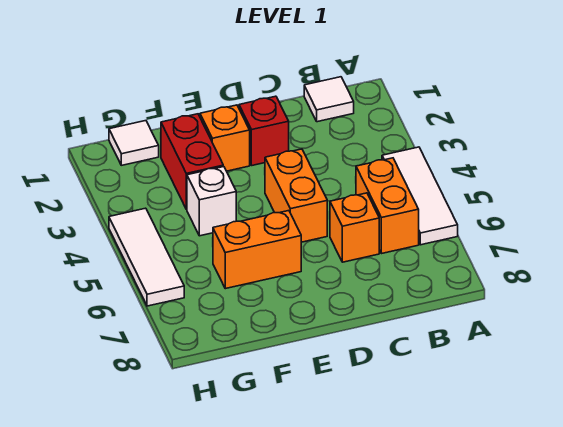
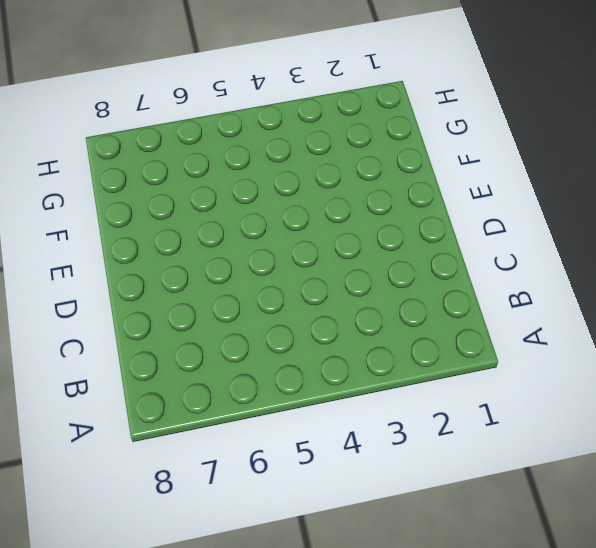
none -> white tile A4:A6 level 1
none -> white tile B1 level 1
none -> orange brick B5:B6 level 1

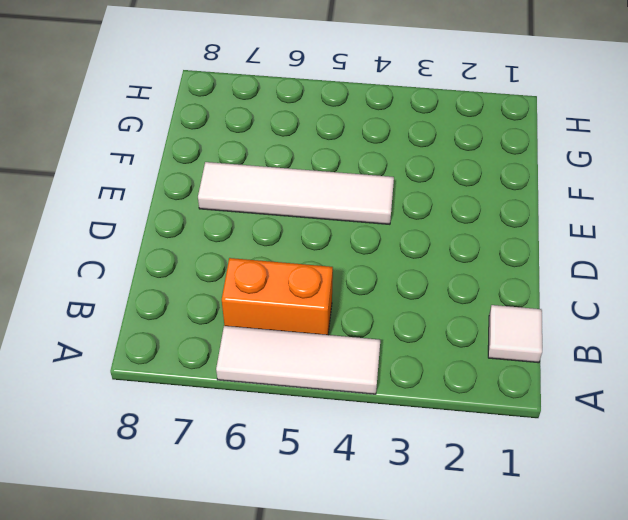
white tile E4:E7 level 1 -> orange brick E6:F6 level 1
none -> orange brick C6 level 1
none -> red brick D2 level 1
none -> orange brick D4:D5 level 1

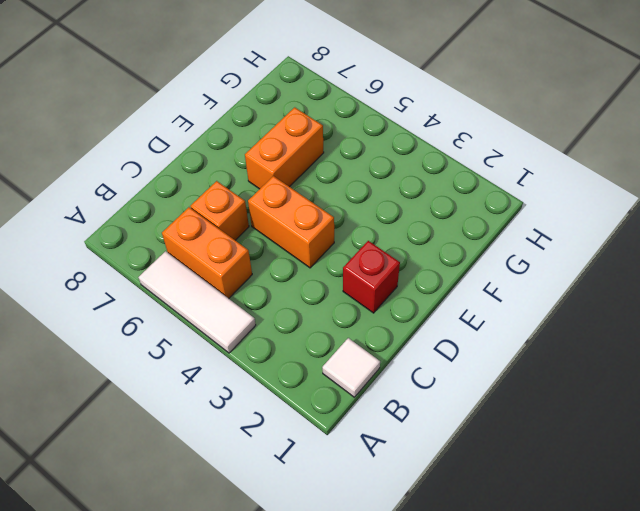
none -> orange brick E2 level 1
none -> red brick F2:F3 level 1
none -> white brick F4 level 1

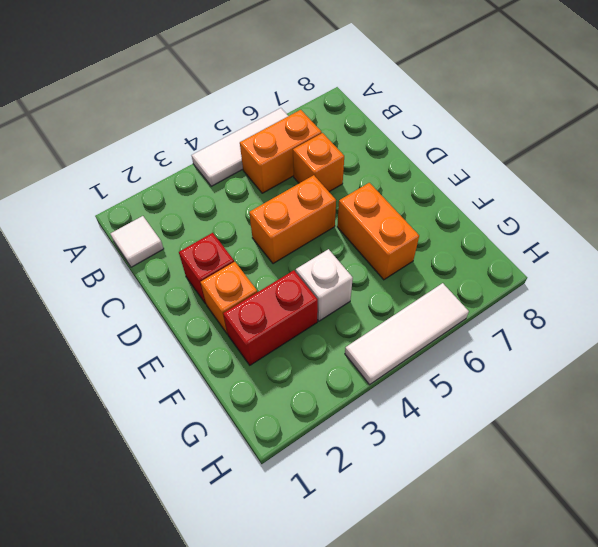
none -> white tile G1 level 1

